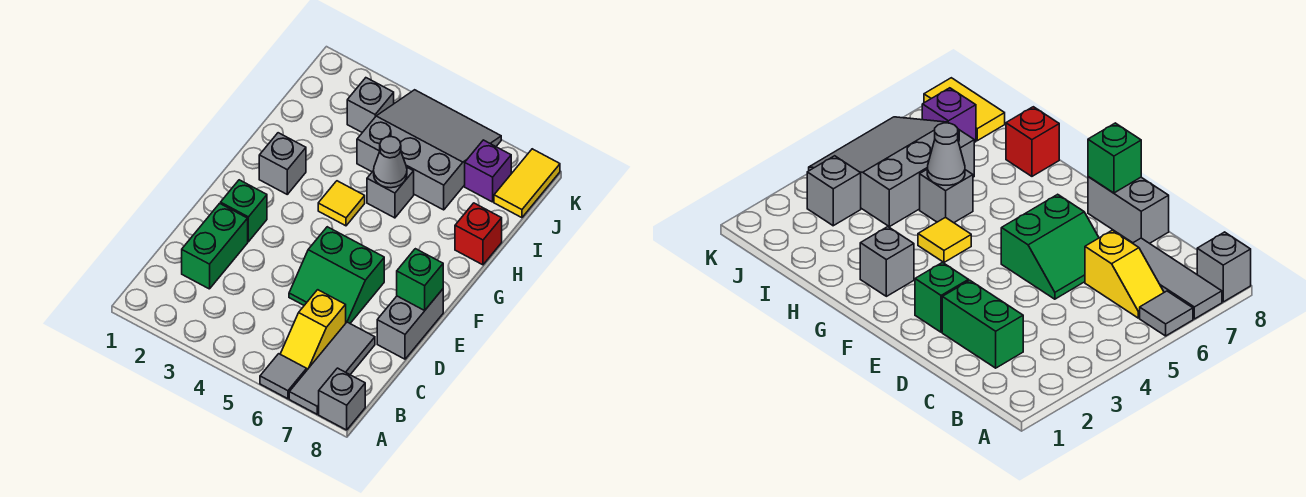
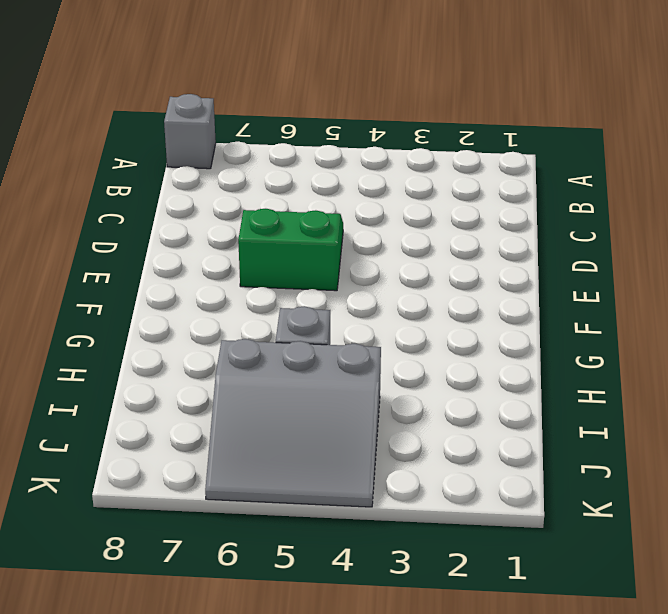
none -> grey tile A6 level 1
none -> grey tile A7:C7 level 1
none -> yellow slope B6:C6 level 1 top C

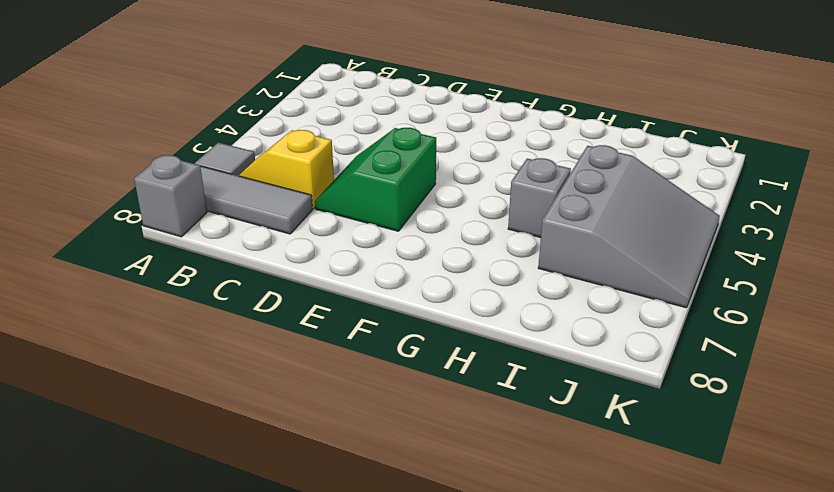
none -> green brick C2:D2 level 1
none -> grey brick D8:E8 level 1
none -> green brick E2 level 1

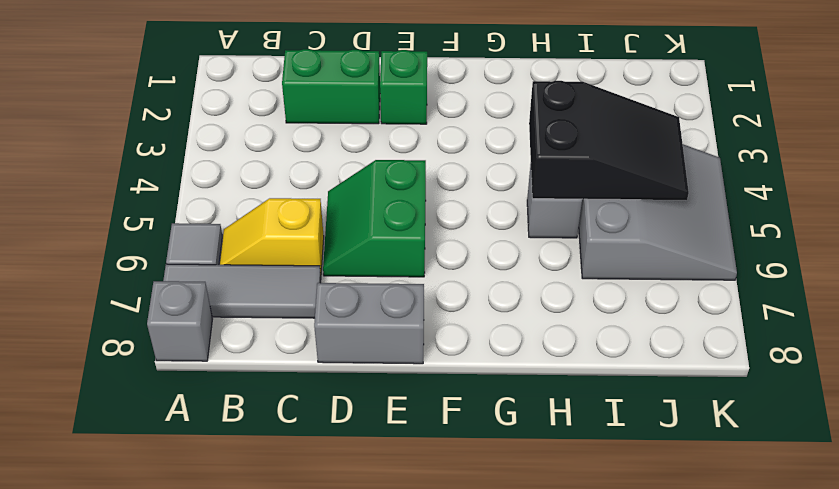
black slope H4:J5 level 2 top H -> grey cone H5 level 2
none -> grey brick G2 level 1
none -> yellow tile G4 level 1
none -> red brick H8 level 1

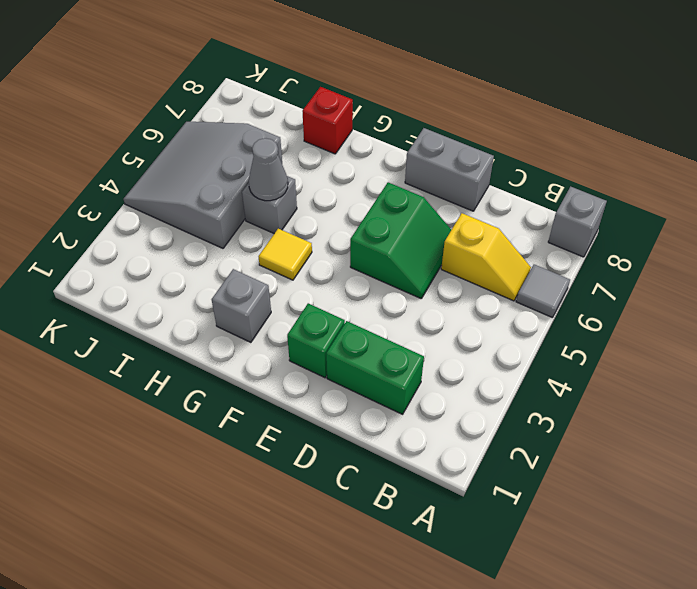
none -> grey tile A7:C7 level 1
none -> grey brick J3 level 1
none -> purple brick J7 level 1

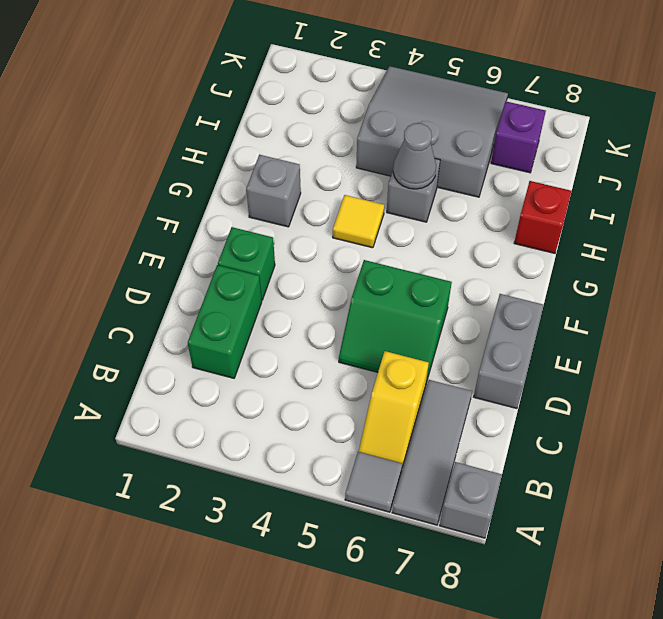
none -> grey brick J3 level 1
none -> yellow tile J8:K8 level 1
none -> green brick E8 level 2

